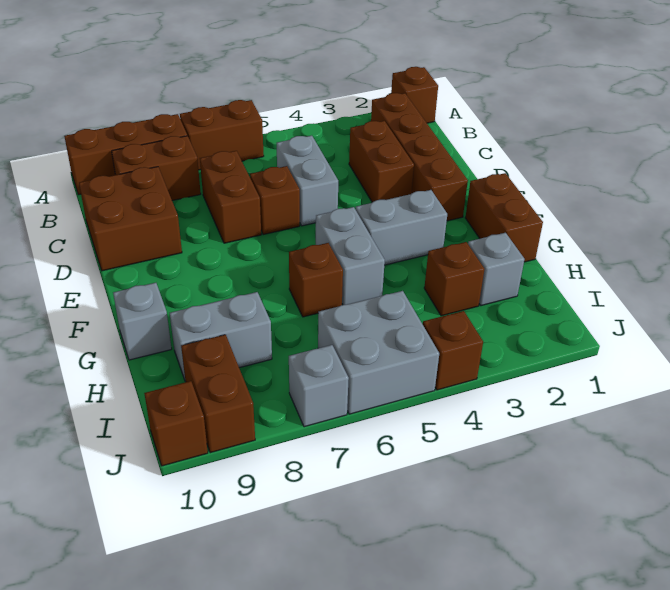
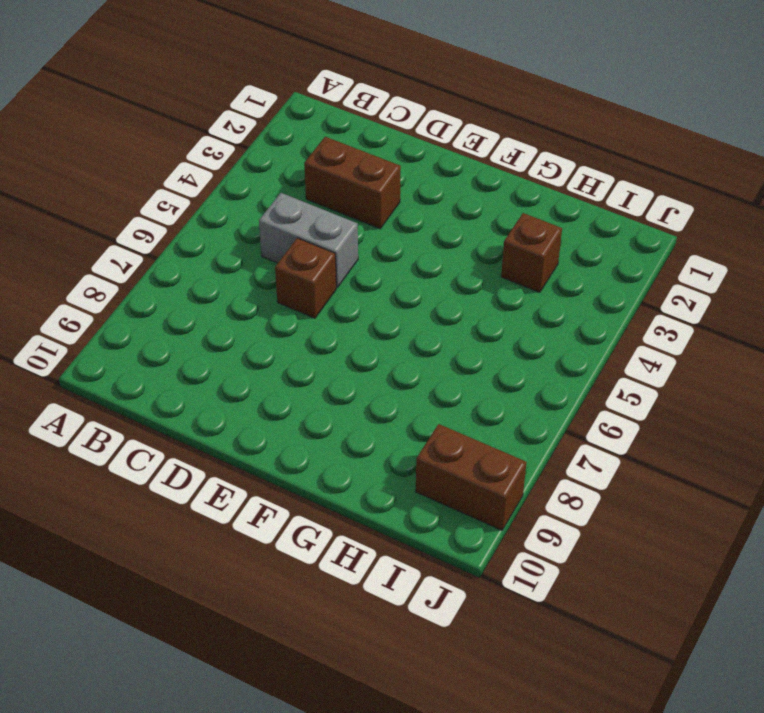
none -> brown brick A1 level 1
none -> brown brick A6:A7 level 1
none -> brown brick A8:A10 level 1

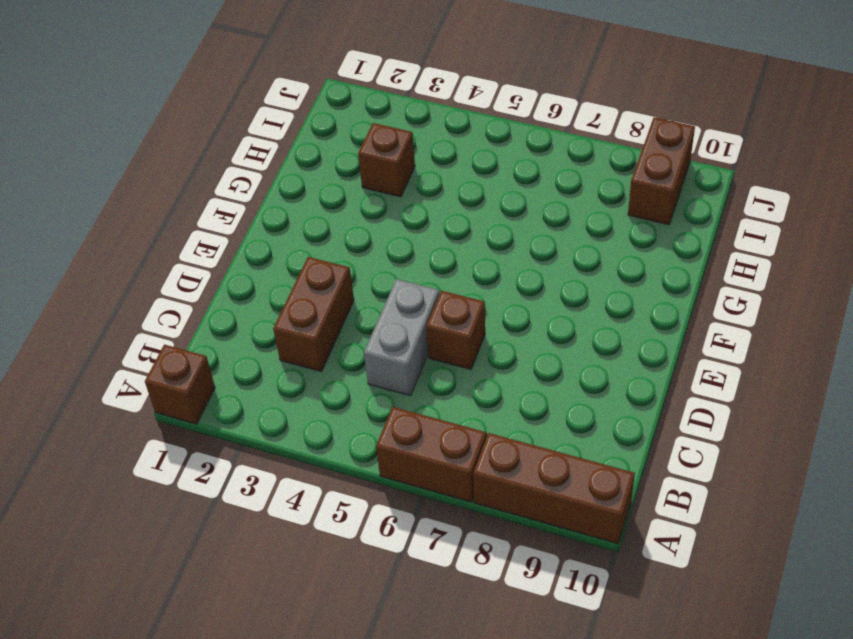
none -> brown brick B2:E2 level 1
none -> brown brick B8:B9 level 1
none -> brown brick C7:D7 level 1

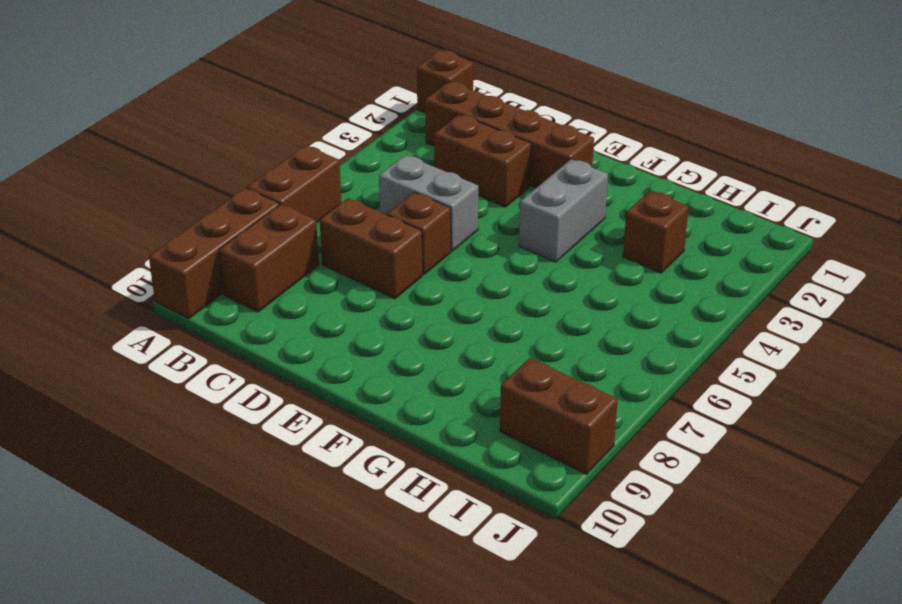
none -> brown brick C9:D10 level 1
none -> brown brick F1:G1 level 1
none -> grey brick F5:G5 level 1

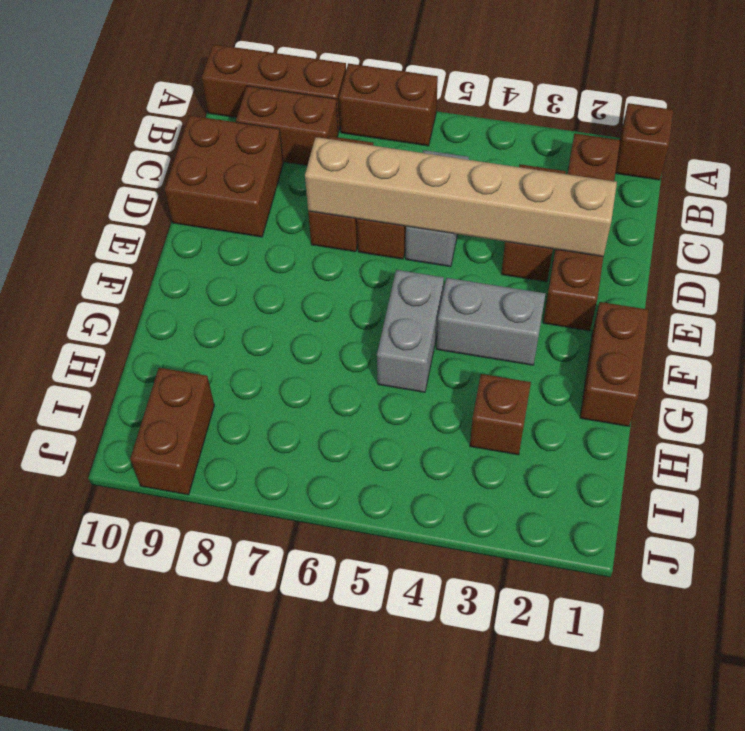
tan brick D2:D7 level 2 -> none
none -> brown brick G6 level 1
none -> grey brick G10 level 1
none -> grey brick H2 level 1

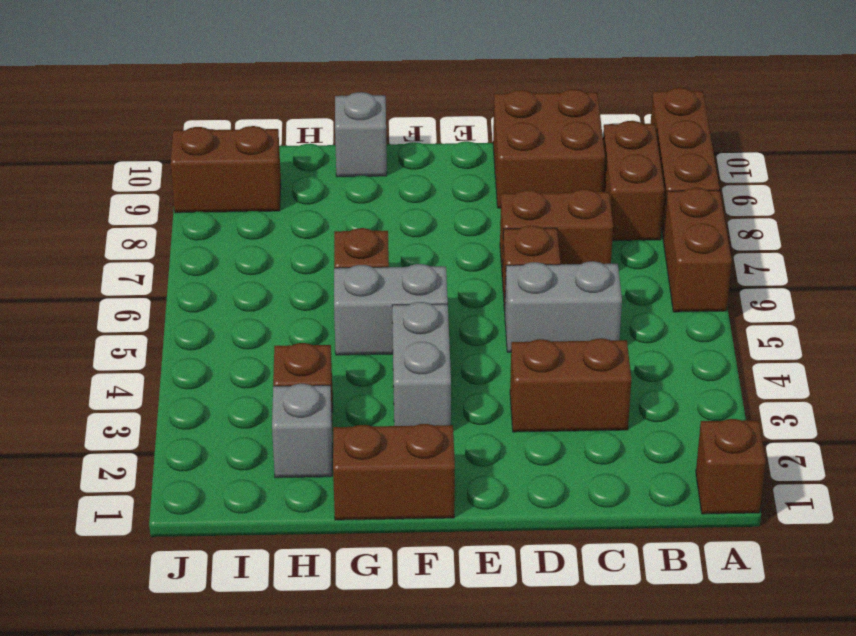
none -> brown brick B2:E2 level 1
none -> grey brick H8:H9 level 1
none -> grey brick I5:J6 level 1

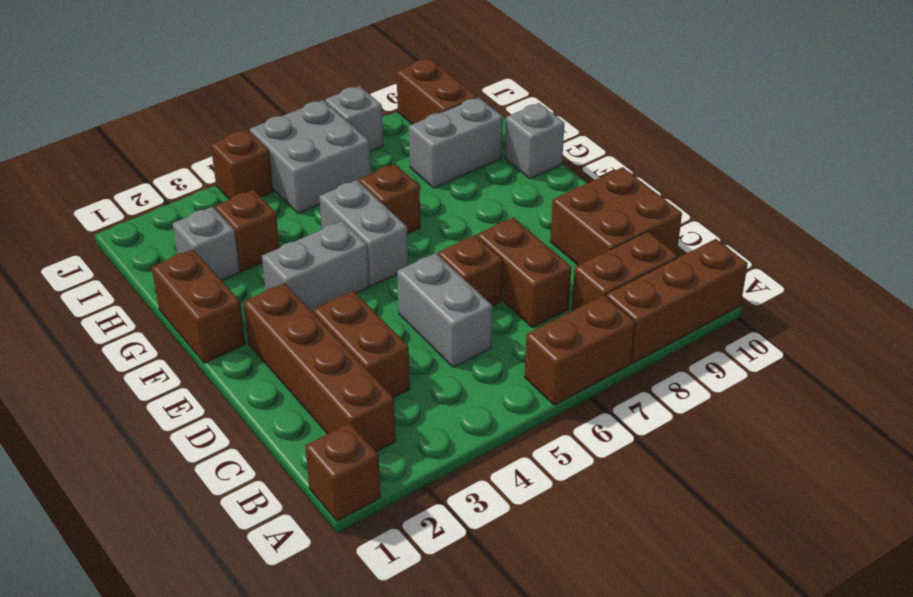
none -> brown brick J10 level 1

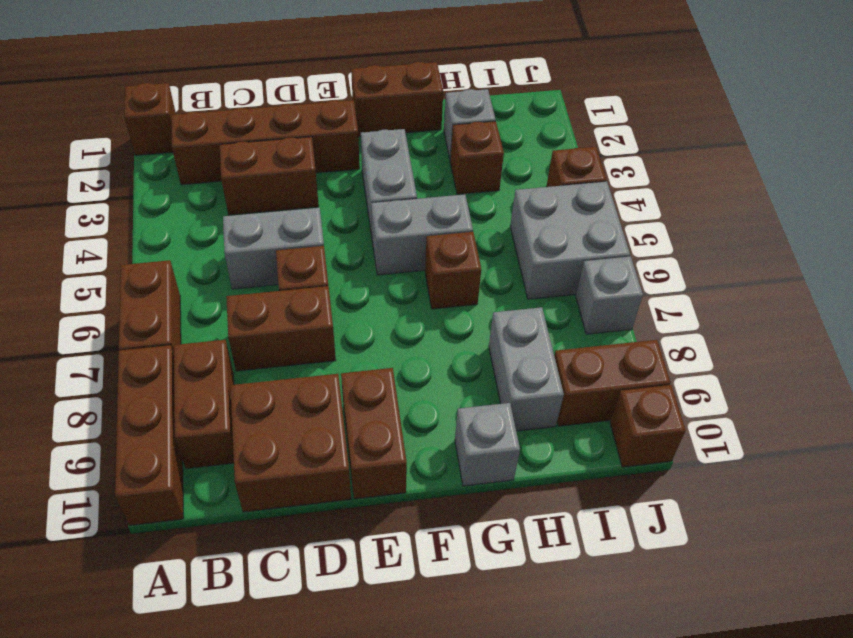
brown brick E9:E10 level 1 -> none

